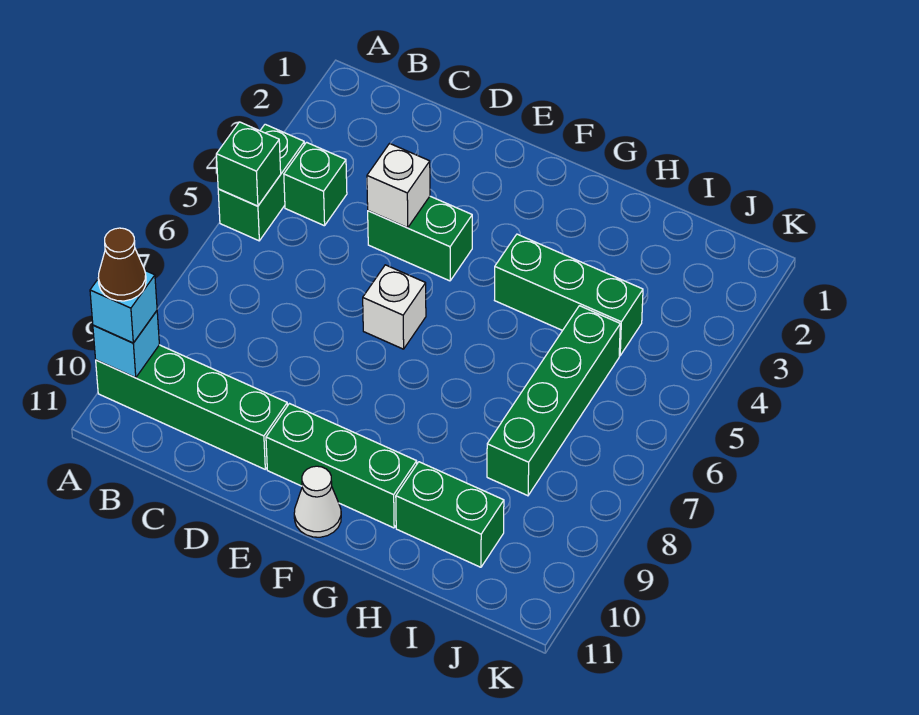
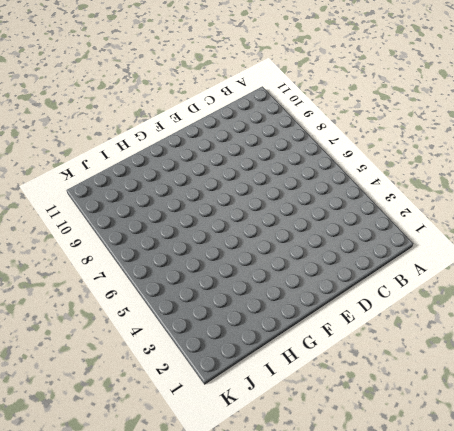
none -> green brick A4:A5 level 1
none -> green brick A10:D10 level 1
none -> green brick B4 level 1

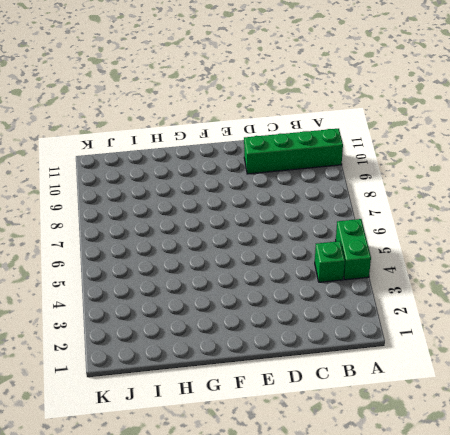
none -> green brick D4:E4 level 1
none -> white brick E6 level 1
none -> green brick E10:G10 level 1

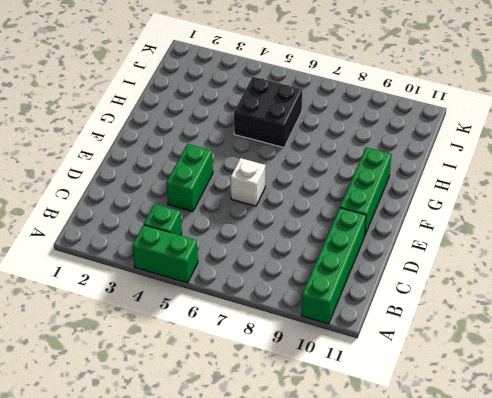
black brick H5:I6 level 1 -> green brick I5:I8 level 1
none -> white cone F11 level 1
none -> green brick G4:I4 level 1
none -> green brick H10:I10 level 1

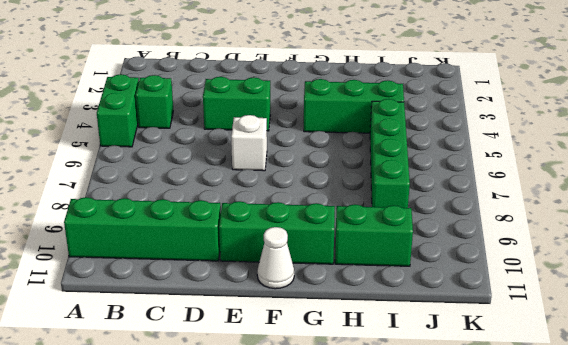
none -> green brick A5 level 2
none -> cyan brick A10 level 2
none -> white brick D4 level 2

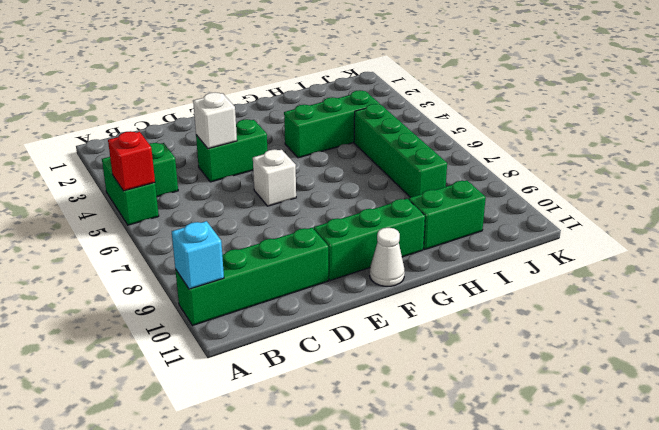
red brick A5 level 2 -> green brick A5 level 2
none -> cyan brick A10 level 3
none -> brown cone A10 level 4

